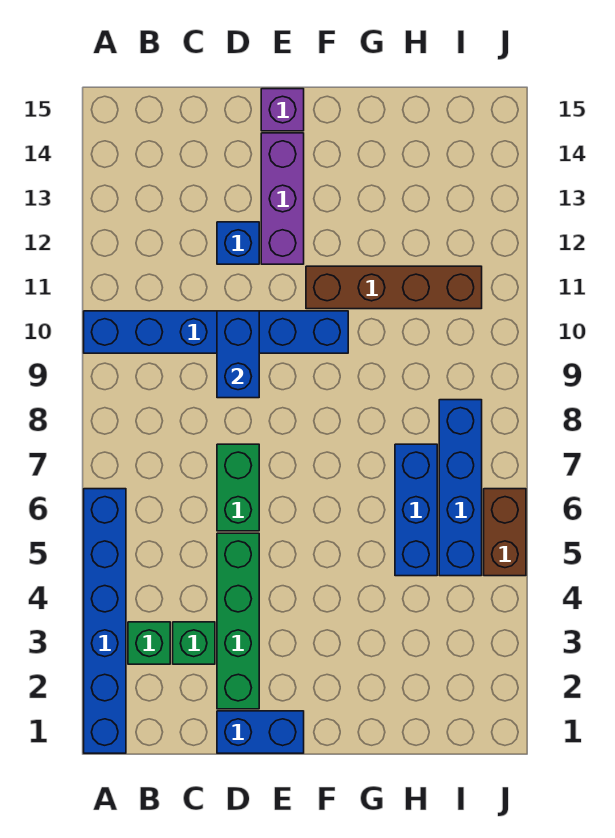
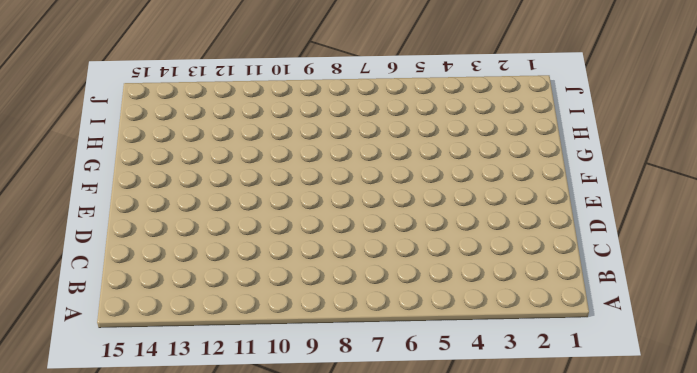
none -> blue brick A1:A6 level 1
none -> blue brick A10:F10 level 1
none -> green brick B3 level 1

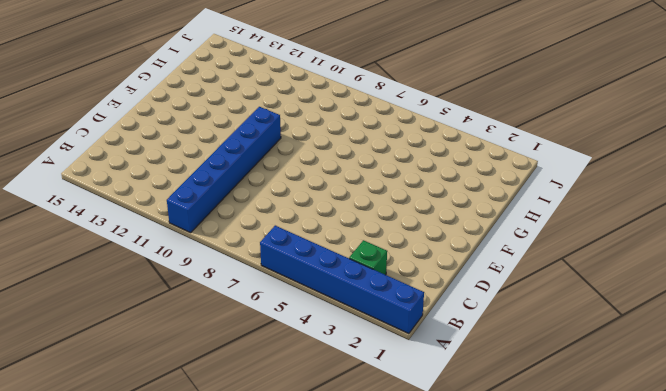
none -> green brick C3 level 1
none -> blue brick D1:E1 level 1
none -> green brick D2:D5 level 1

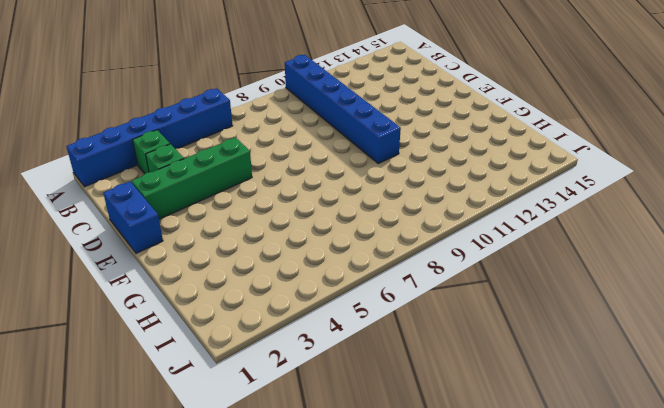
none -> green brick D6:D7 level 1
none -> blue brick D12 level 1
none -> purple brick E12:E14 level 1

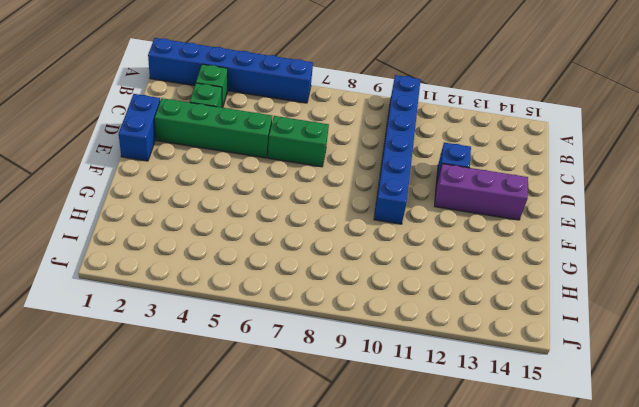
none -> purple brick E15 level 1
none -> brown brick F11:I11 level 1
none -> blue brick H5:H7 level 1

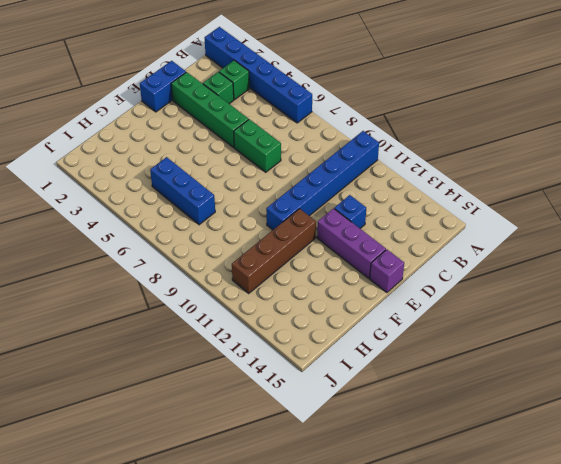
none -> blue brick I5:I8 level 1
none -> brown brick J5:J6 level 1
none -> blue brick D9:D10 level 2

